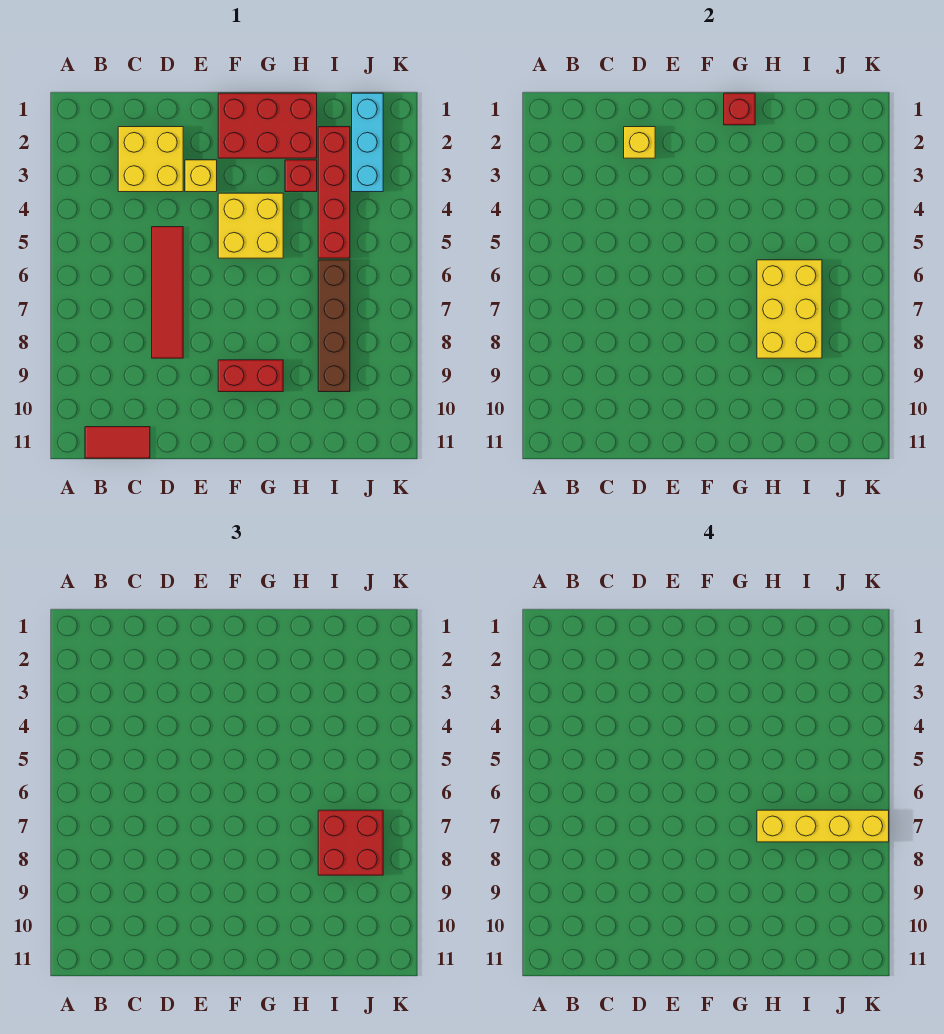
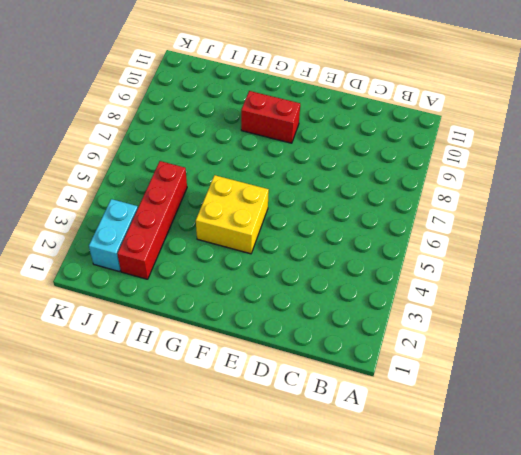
cyan brick J2:J3 level 1 -> cyan brick J1:J3 level 1
none -> red tile B11:C11 level 1
none -> yellow brick C2:D3 level 1
none -> red tile D5:D8 level 1

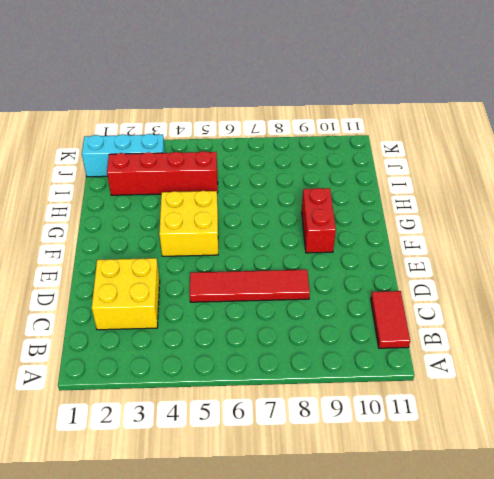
none -> yellow brick E3 level 1
none -> red brick F1:H2 level 1
none -> red brick H3 level 1

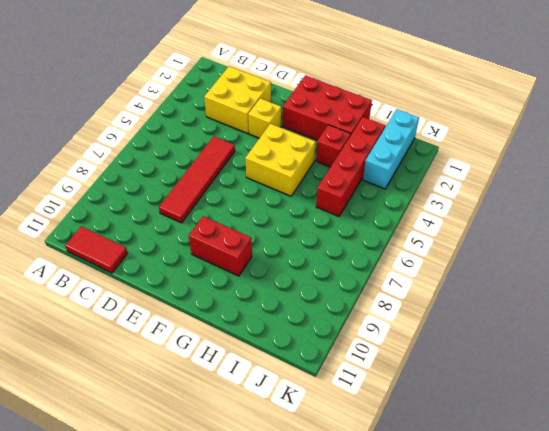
none -> brown brick I6:I9 level 1
none -> yellow brick D2 level 2
none -> red brick G1 level 2

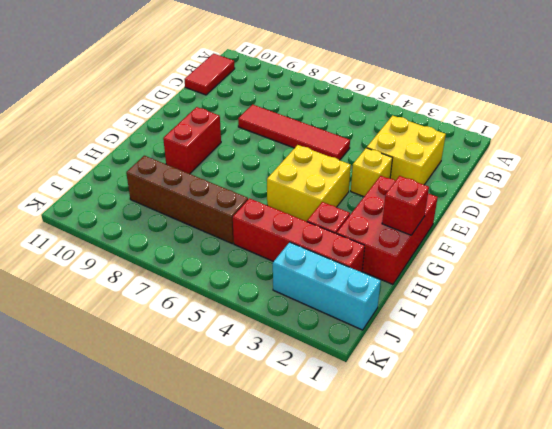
none -> yellow brick D2 level 2
none -> yellow brick H6:I8 level 2
none -> red brick I7:J8 level 3

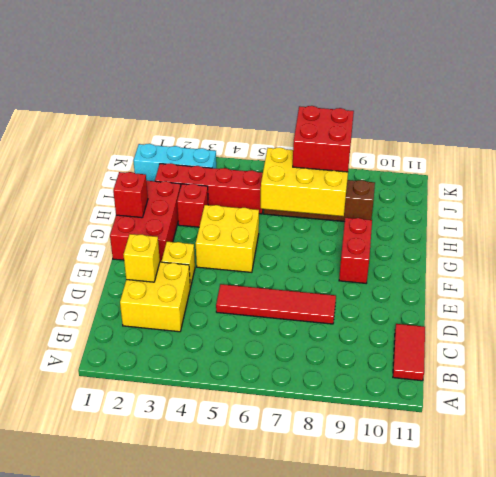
none -> yellow brick H7:K7 level 4

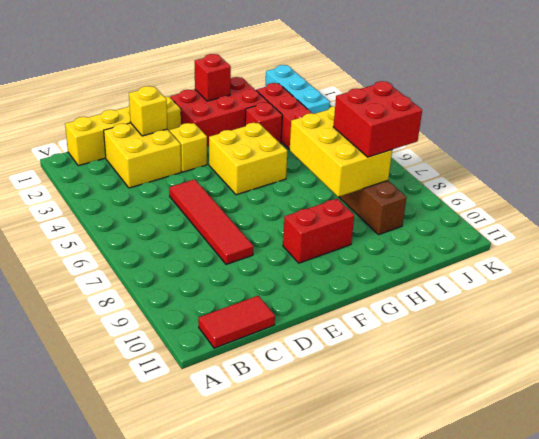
yellow brick B1:E1 level 1 -> yellow brick H7:K7 level 4

